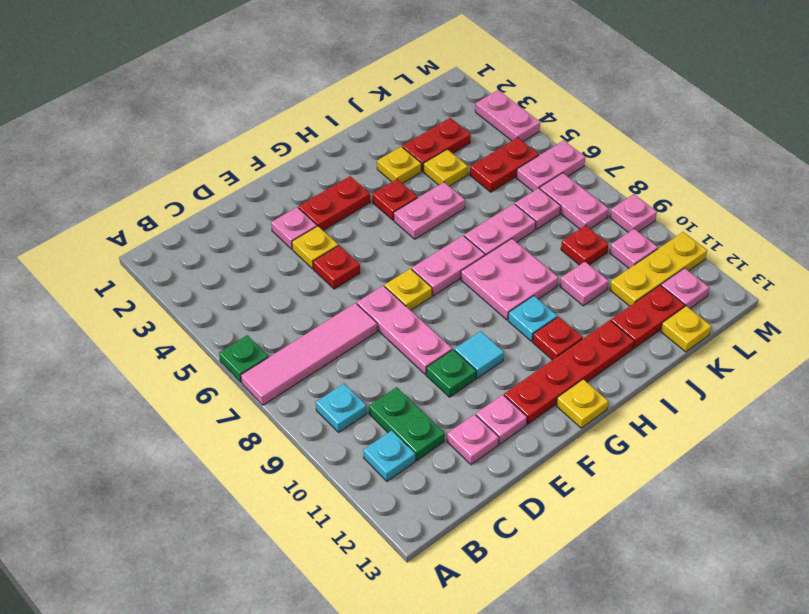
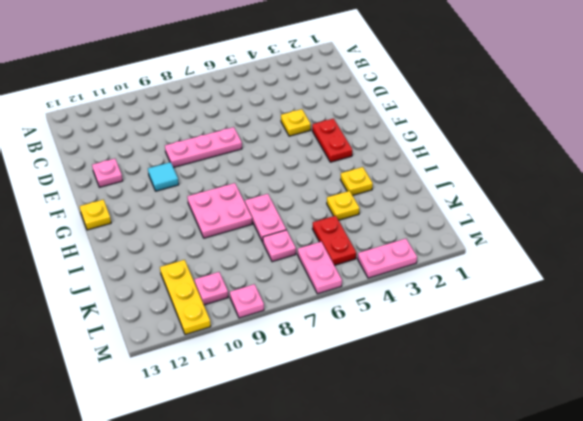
none -> green plate A6 level 1
none -> pink tile A7:D7 level 1
none -> cyan plate B9 level 1
none -> cyan plate B11 level 1

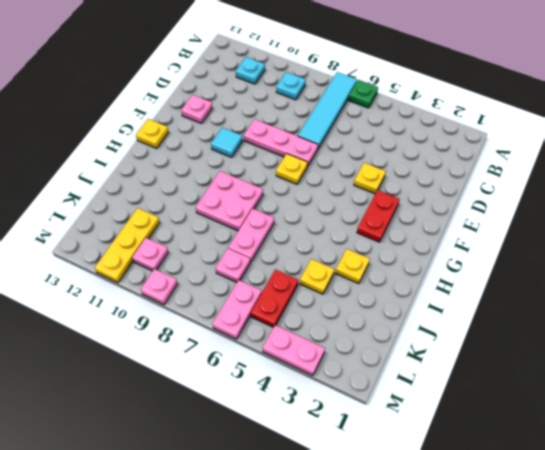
cyan tile A7:D7 level 1 -> pink tile A7:D7 level 1
none -> green plate C10:C11 level 1
none -> pink plate D12 level 1
none -> pink plate E3 level 1
none -> red plate E5 level 1

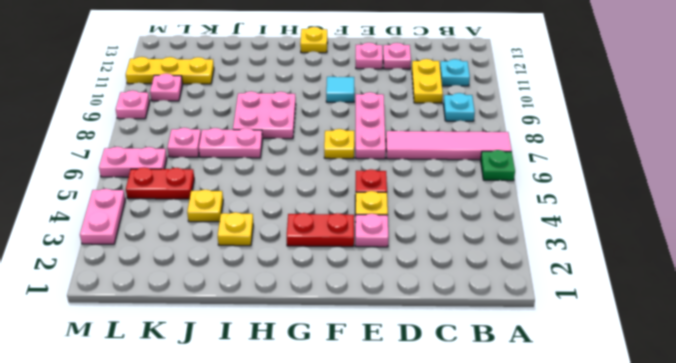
yellow plate C10:C11 level 1 -> green plate C10:C11 level 1
none -> green plate E10 level 1
none -> red plate F12:I12 level 1
none -> pink plate G7:H7 level 1
none -> red plate H4 level 1

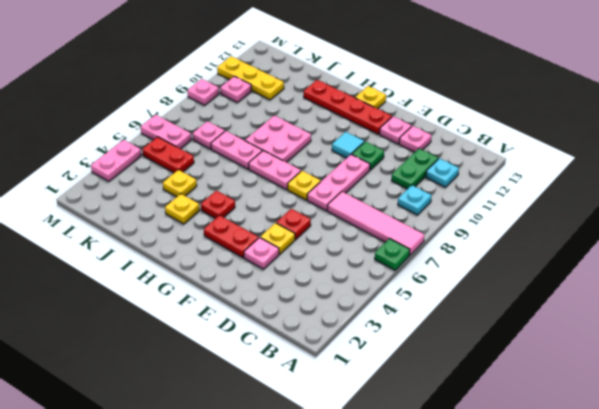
none -> pink plate H5:I5 level 1
none -> cyan plate H10 level 1
none -> red plate H11 level 1
none -> red plate J3:K3 level 1

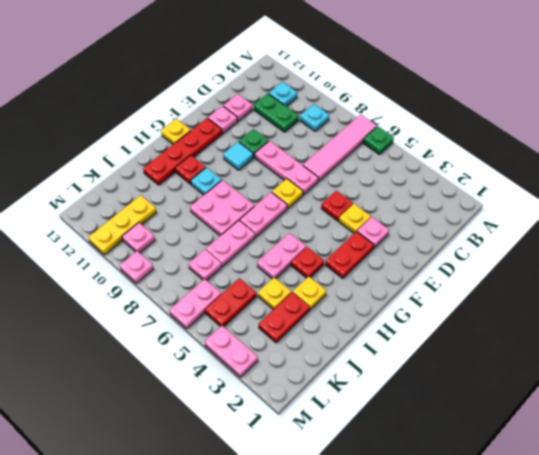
none -> pink plate J10 level 1
none -> red plate J12:K12 level 1
none -> red plate K9 level 1
none -> yellow plate K13 level 1

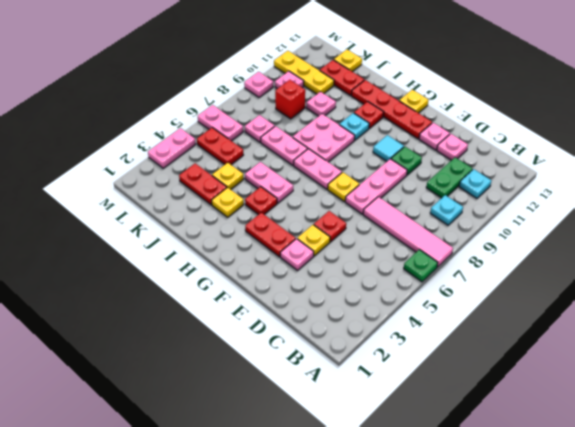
red brick K9 level 1 -> red plate K9 level 1
none -> pink plate L7:L8 level 1
none -> pink plate L12 level 1

